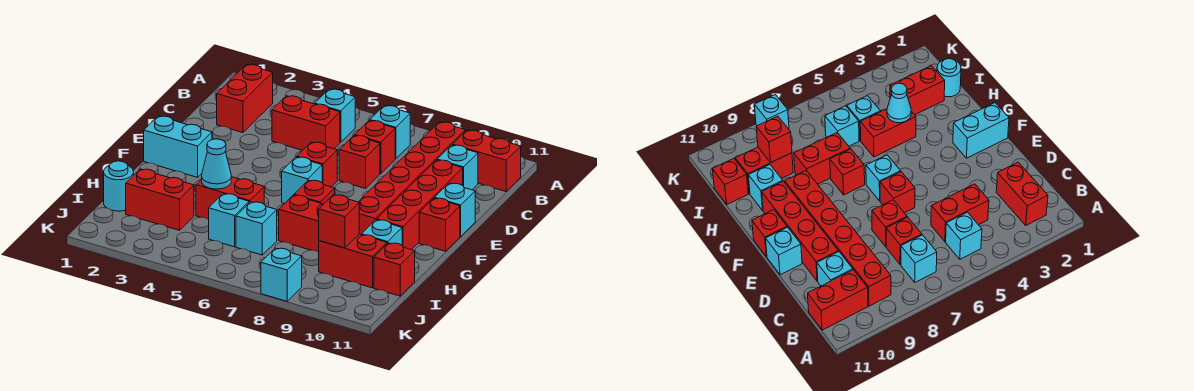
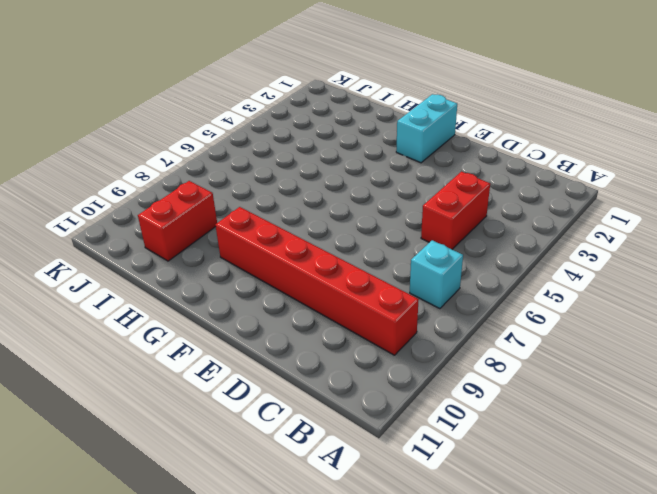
none -> red brick B2:C2 level 1
none -> cyan brick B5 level 1
none -> red brick B10:B11 level 1

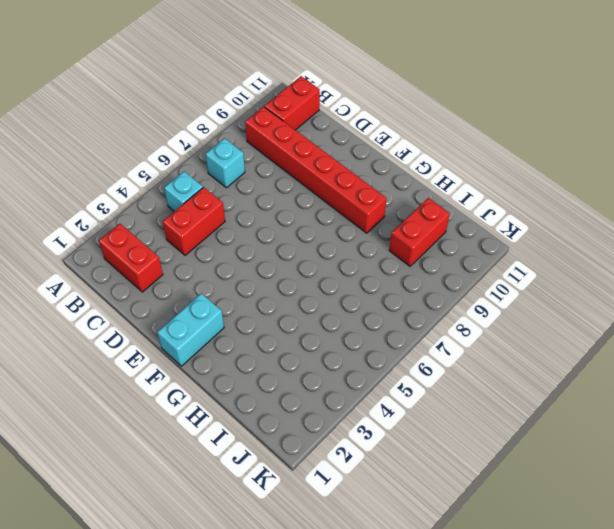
none -> red brick C7 level 1
none -> cyan brick C10 level 1
none -> red brick D7 level 1

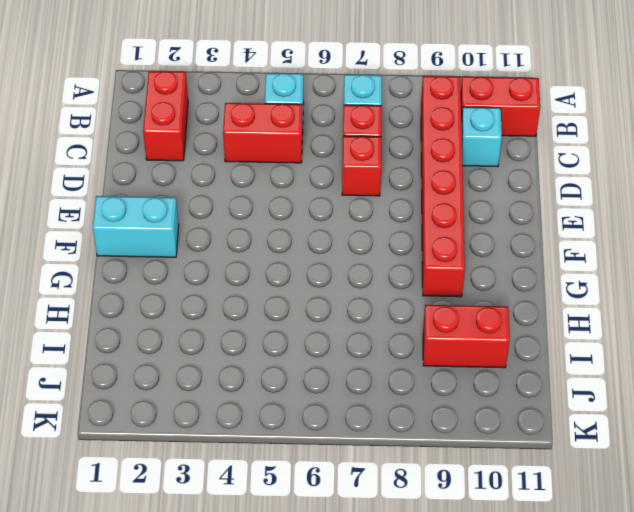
none -> red brick D10:G10 level 1
none -> red brick E6 level 1
none -> cyan brick E11 level 1

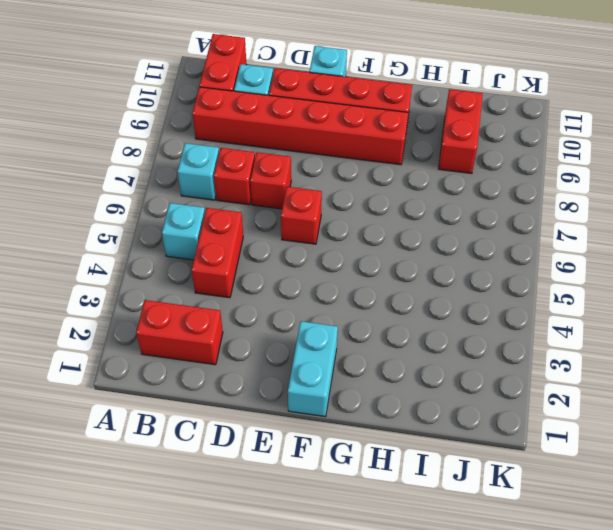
none -> cyan brick F6 level 1
none -> red brick F11 level 1
none -> red brick G7 level 1

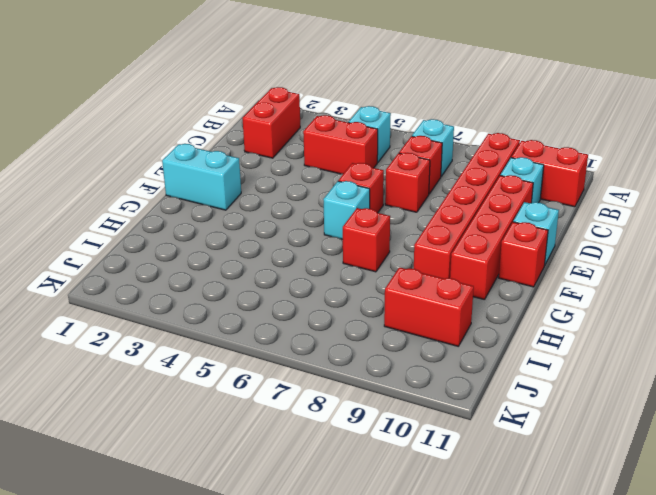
none -> red brick H4:H5 level 1
none -> red brick H7:H8 level 1
none -> cyan brick H10 level 1

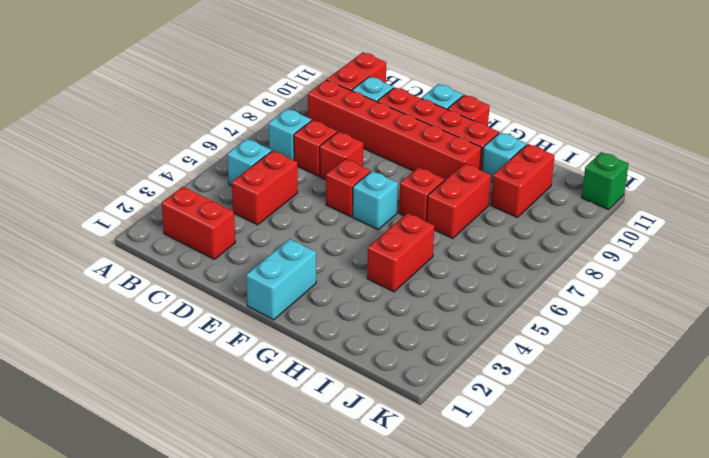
green brick K11 level 1 -> none
none -> cyan round brick I1 level 1
none -> red brick I2:I3 level 1
none -> cyan brick I5 level 1

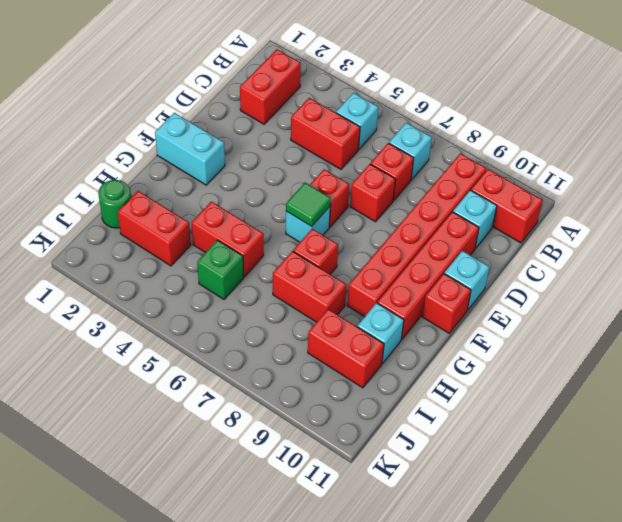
green tile F6 level 2 -> none
green round brick I1 level 1 -> cyan round brick I1 level 1
green brick I5 level 1 -> cyan brick I5 level 1
none -> cyan brick I6 level 1
none -> red brick I11 level 1
none -> cyan brick K8 level 1

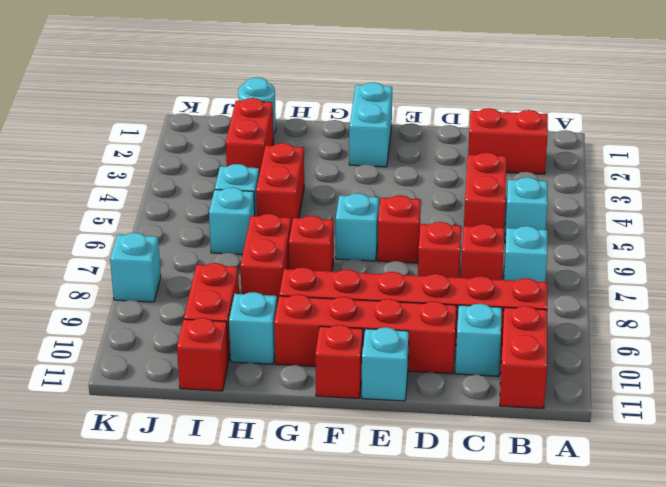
none -> cyan cone H4 level 2
none -> red brick I9 level 2

